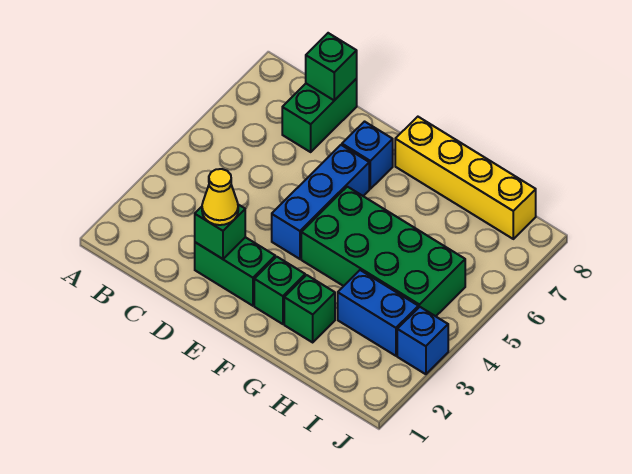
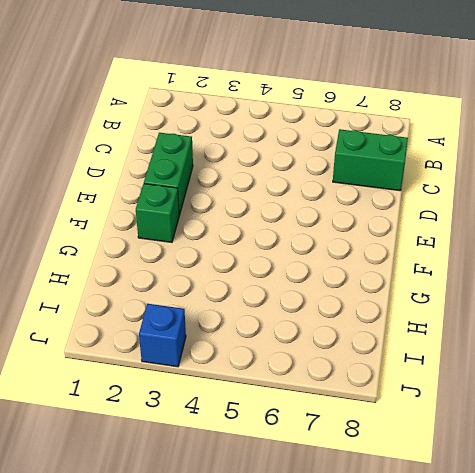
none -> blue brick E4:E6 level 1
none -> blue brick E7 level 1
none -> green brick F4:I5 level 1

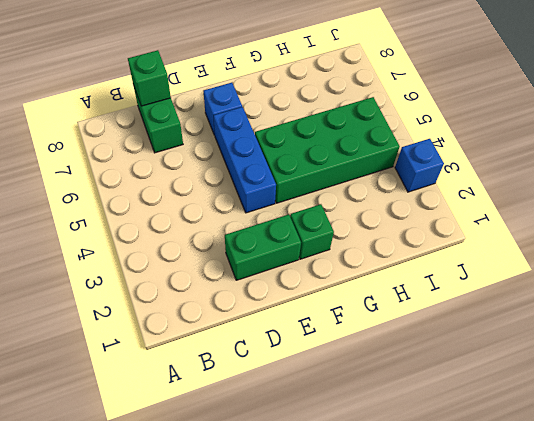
none -> yellow brick F8:I8 level 1
none -> green brick G2 level 1
none -> blue brick H3:I3 level 1

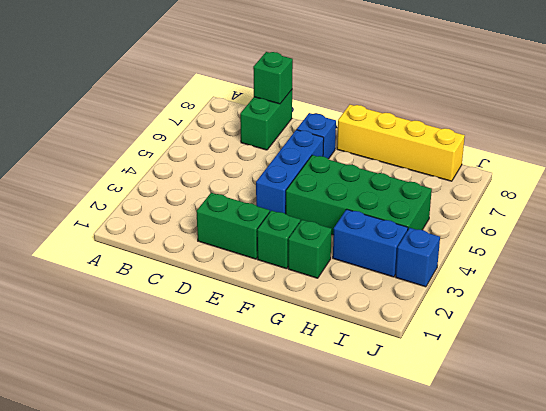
none -> green brick D2 level 2
none -> yellow cone D2 level 3

